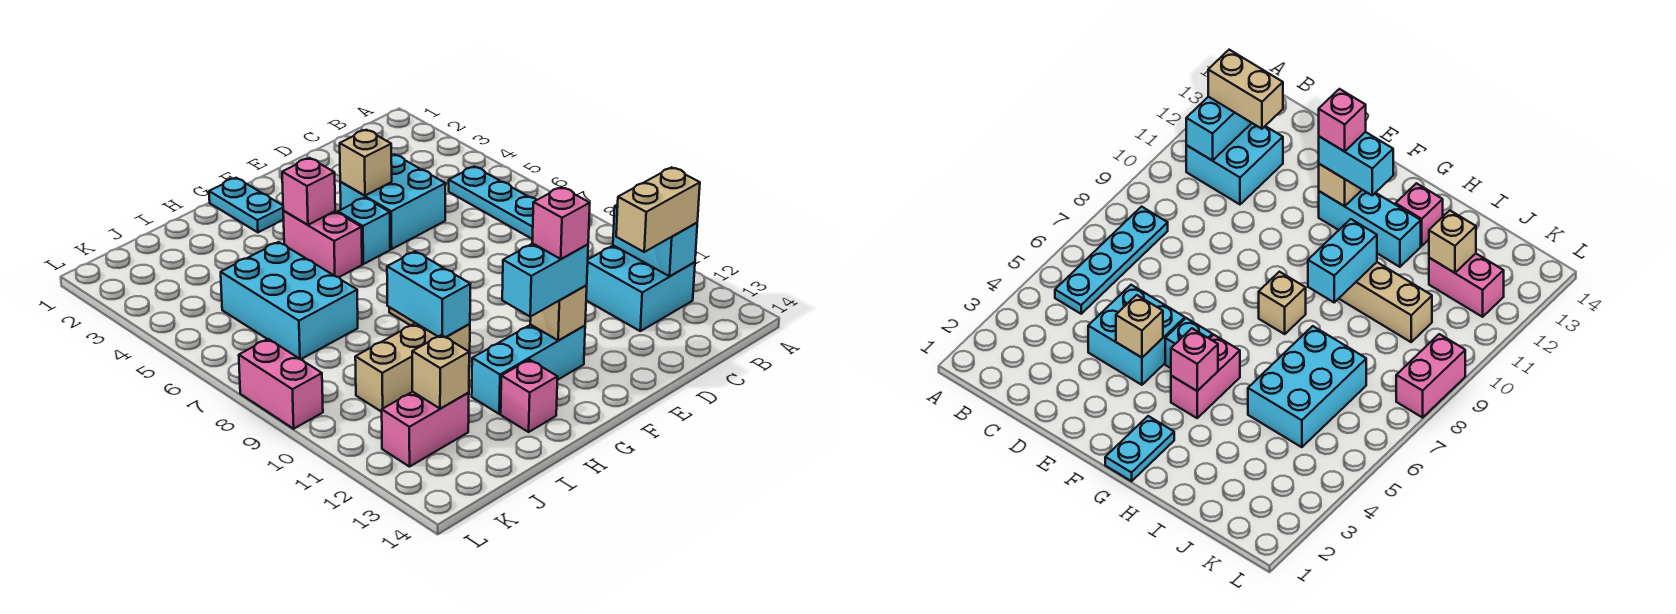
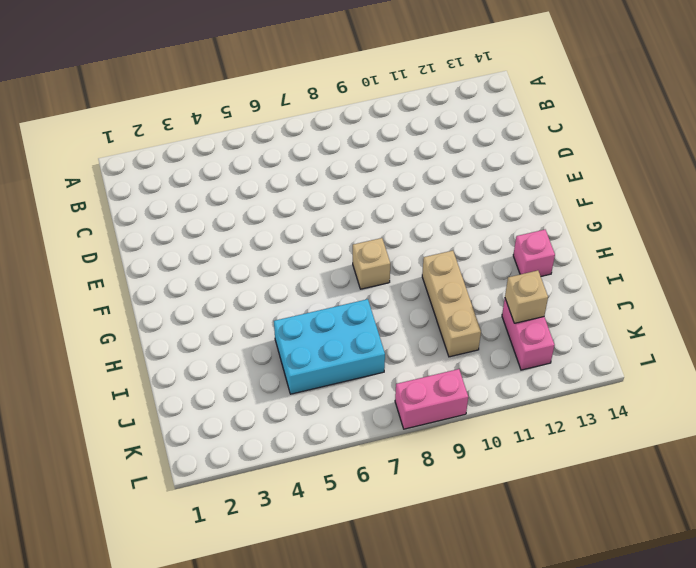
none -> cyan plate B5:B8 level 1
none -> cyan brick B11:C12 level 1
none -> cyan brick D4:E5 level 1

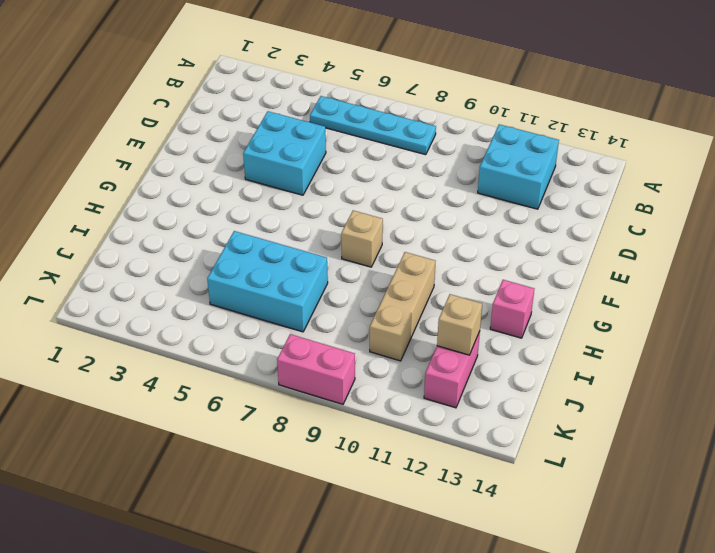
none -> cyan brick F5 level 1
none -> cyan brick F12:H12 level 1
none -> cyan plate G1:G2 level 1

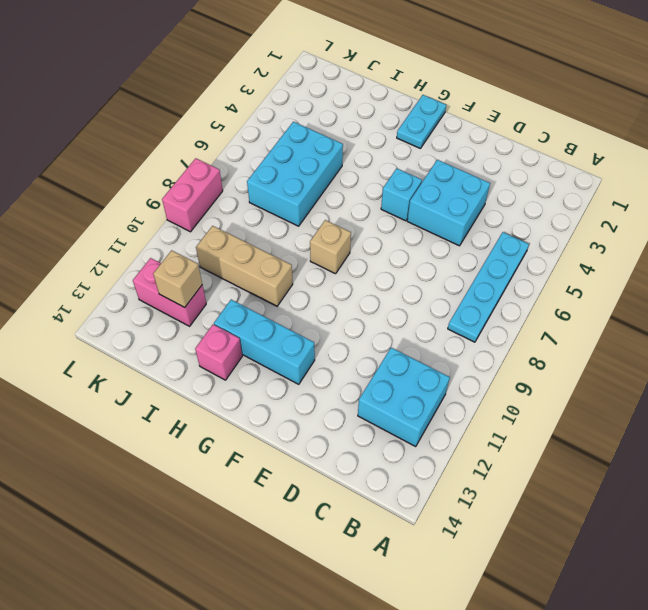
none -> pink brick G4:G5 level 1
none -> cyan brick B11:B12 level 2
none -> tan brick E4 level 2

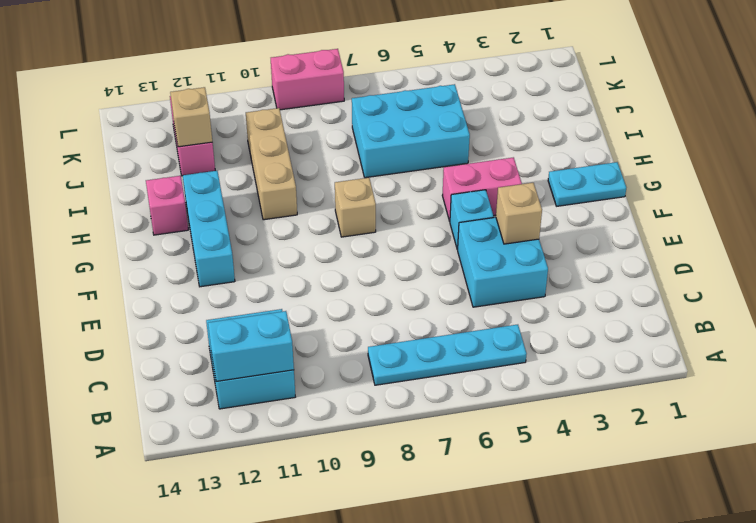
none -> tan brick F12 level 2
none -> pink brick G4 level 2
none -> cyan brick H9:H10 level 2

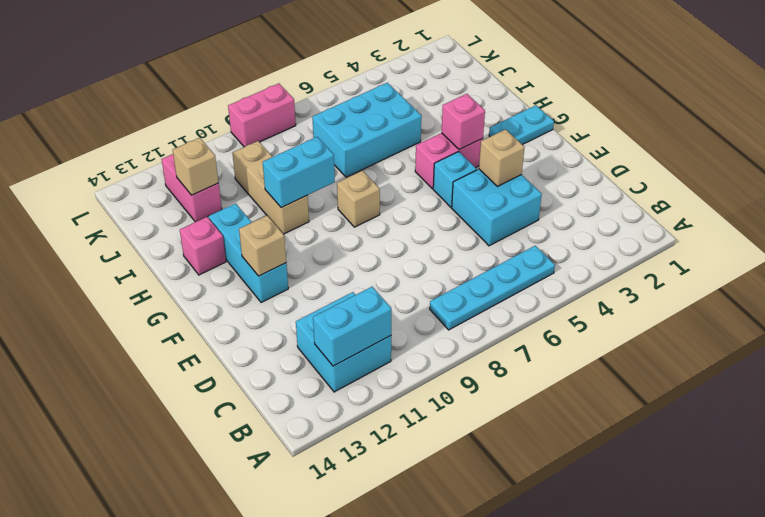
none -> tan brick B12:C12 level 3
none -> cyan brick F12:G12 level 3
none -> pink brick F12 level 4

